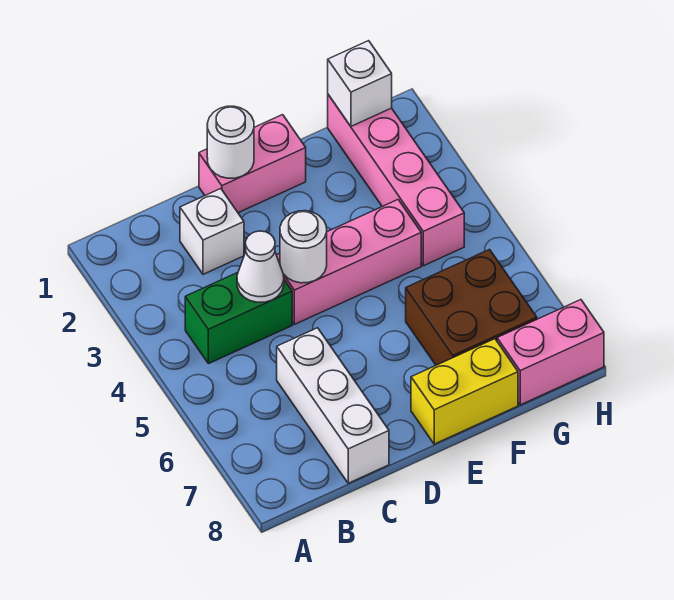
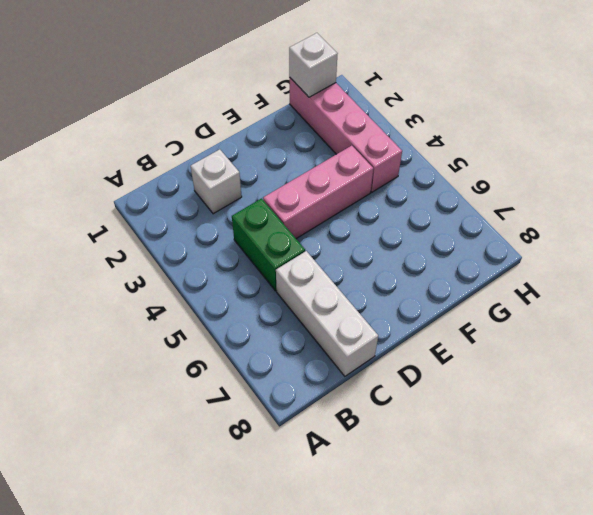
green brick C4:C5 level 1 -> green brick B4:C4 level 1
none -> pink brick D1:E1 level 1
none -> yellow brick E8:F8 level 1
none -> brown brick F6:G7 level 1

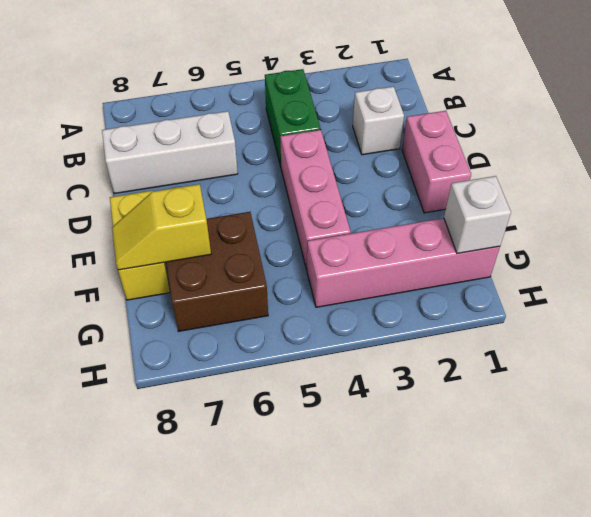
yellow slope F7:F8 level 2 top 7 -> none
none -> pink brick G8:H8 level 1
none -> white cone C4 level 2
none -> white round brick D1 level 2

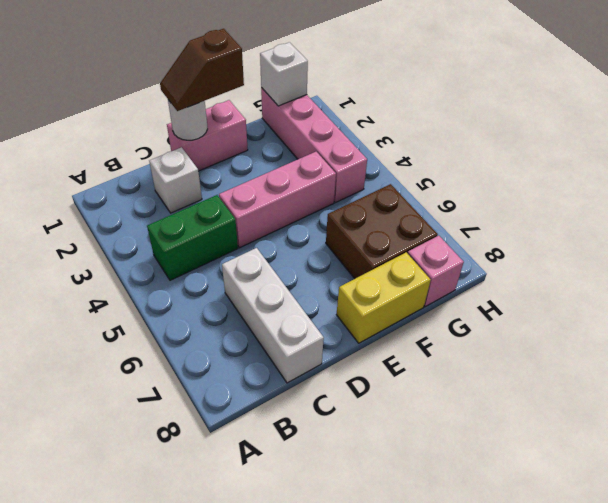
brown slope D1:E1 level 3 top E -> none
pink brick G8 level 1 -> pink brick G8:H8 level 1
none -> white cone C4 level 2
none -> white round brick D4 level 2

